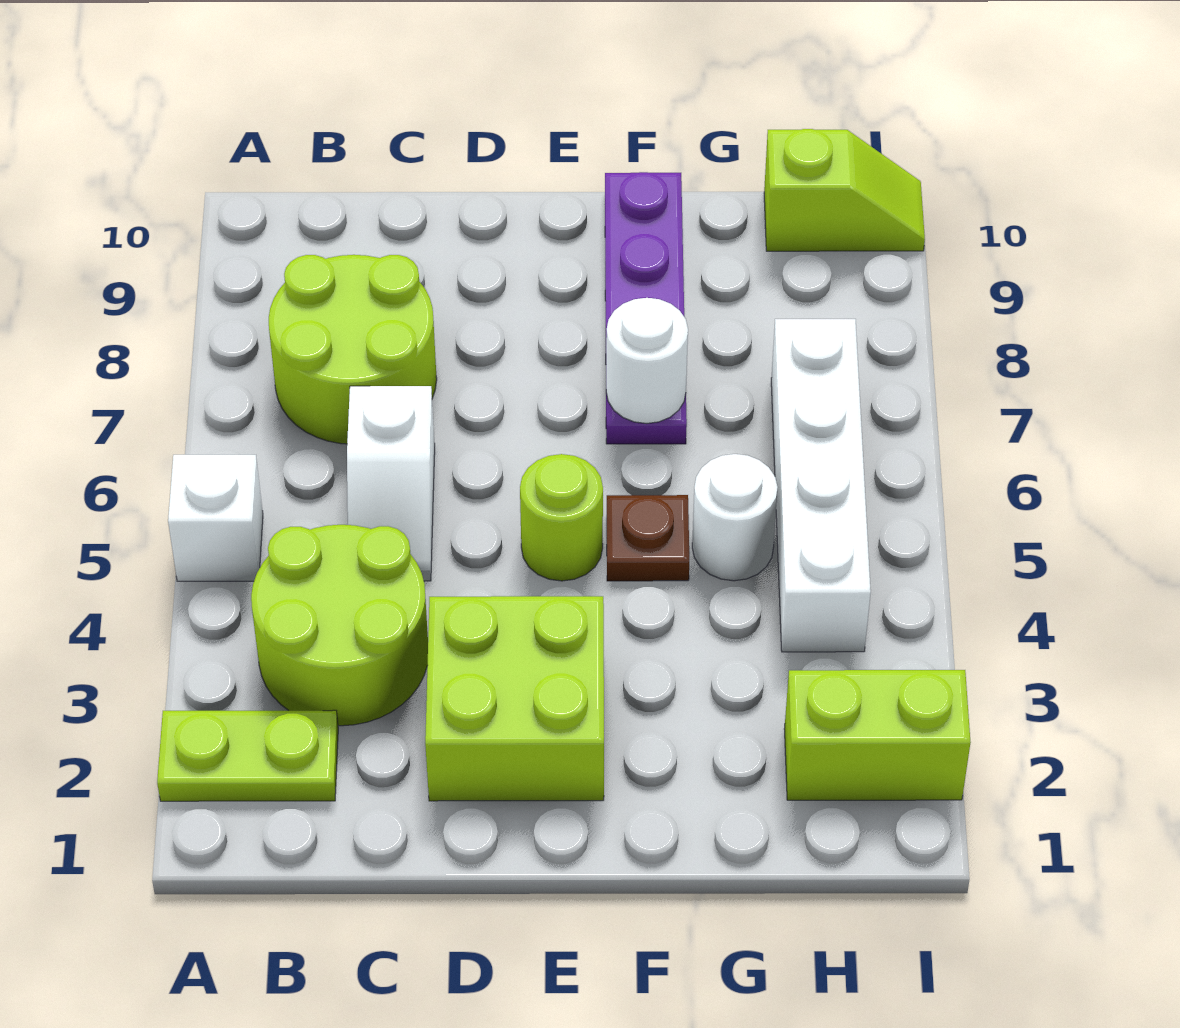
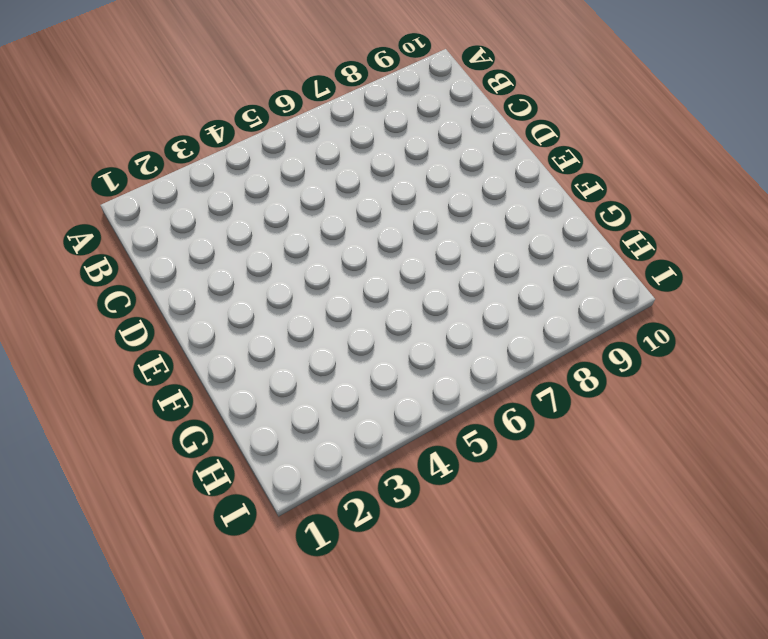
none -> lime plate A2:B2 level 1
none -> white brick A5 level 1
none -> lime round brick B3:C4 level 1

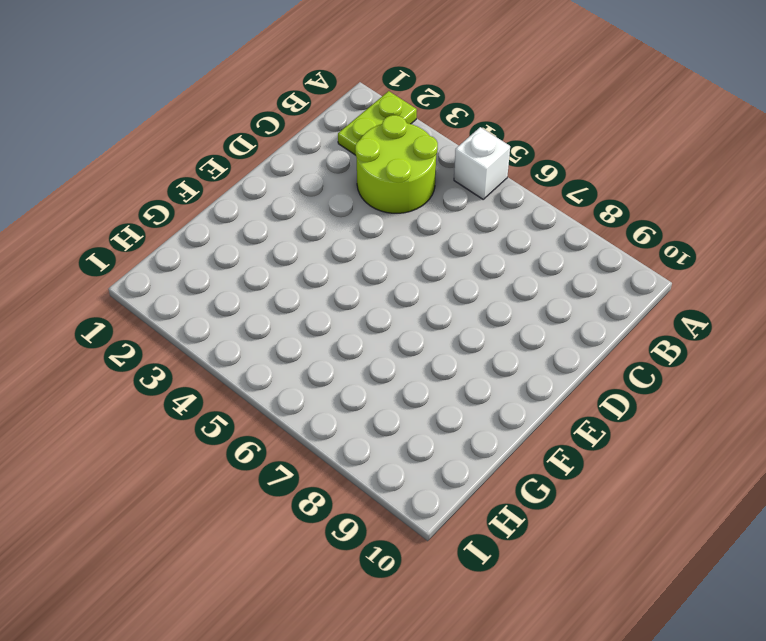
none -> lime round brick B7:C8 level 1
none -> white slope C5:C6 level 1 top 6
none -> lime brick D2:E3 level 1

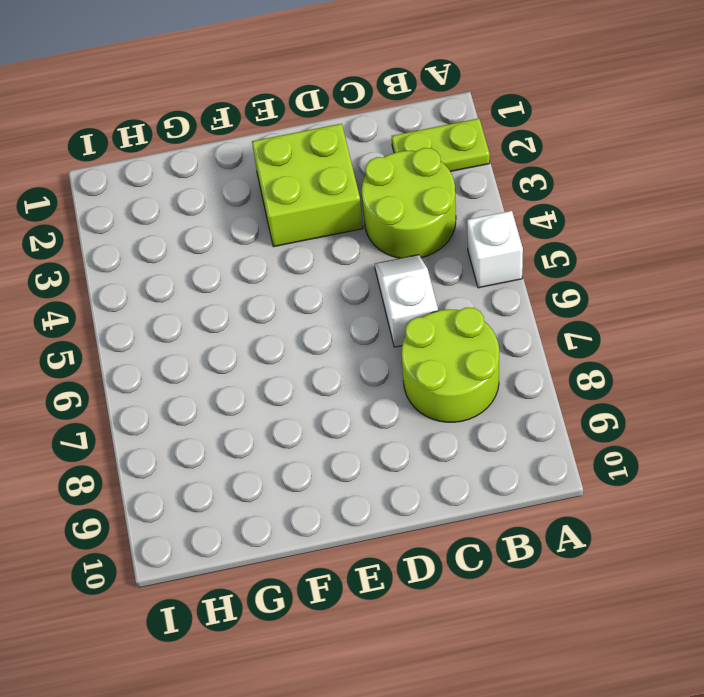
none -> lime round brick E5 level 1
none -> brown plate F5 level 1
none -> purple plate F7:F10 level 1

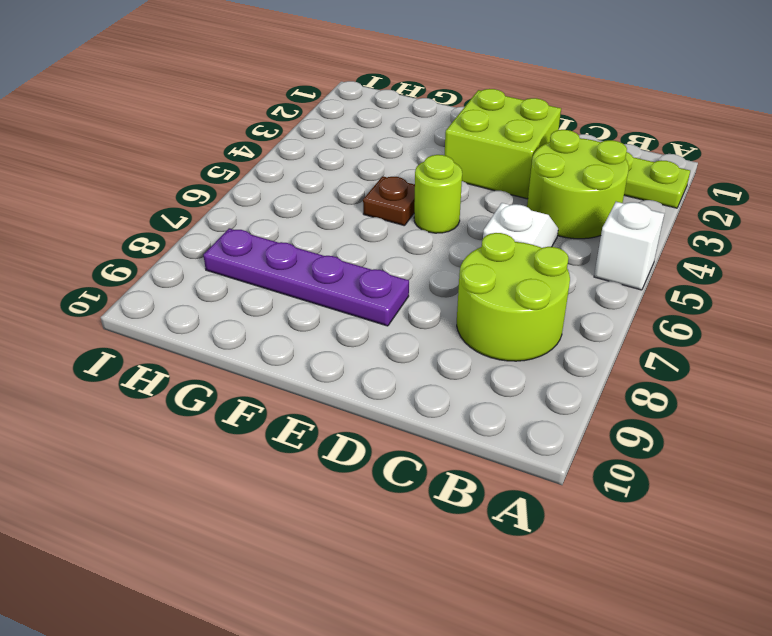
purple plate E8:H8 level 1 -> purple plate F7:F10 level 1
none -> white round brick G5 level 1
none -> lime brick H2:I2 level 1
none -> white brick H4:H7 level 1

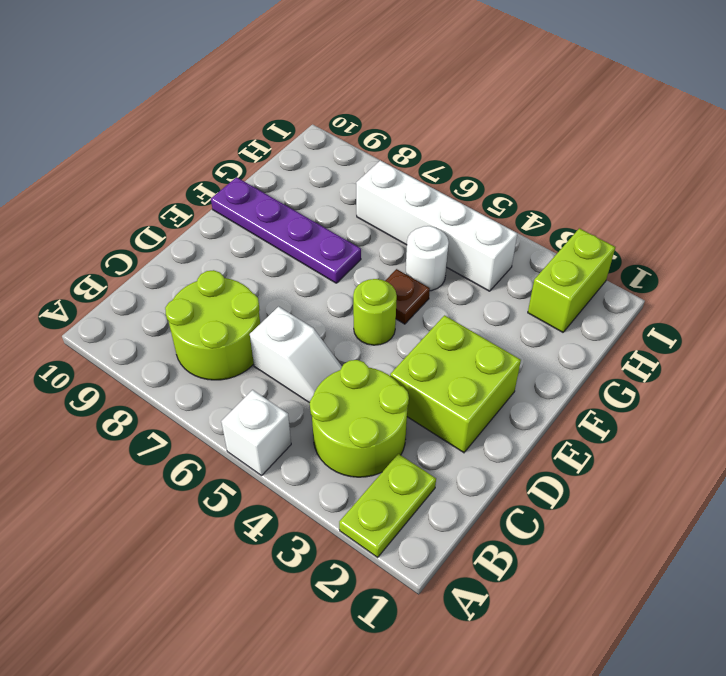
none -> lime slope H10:I10 level 1 top H
none -> white round brick F7 level 2

